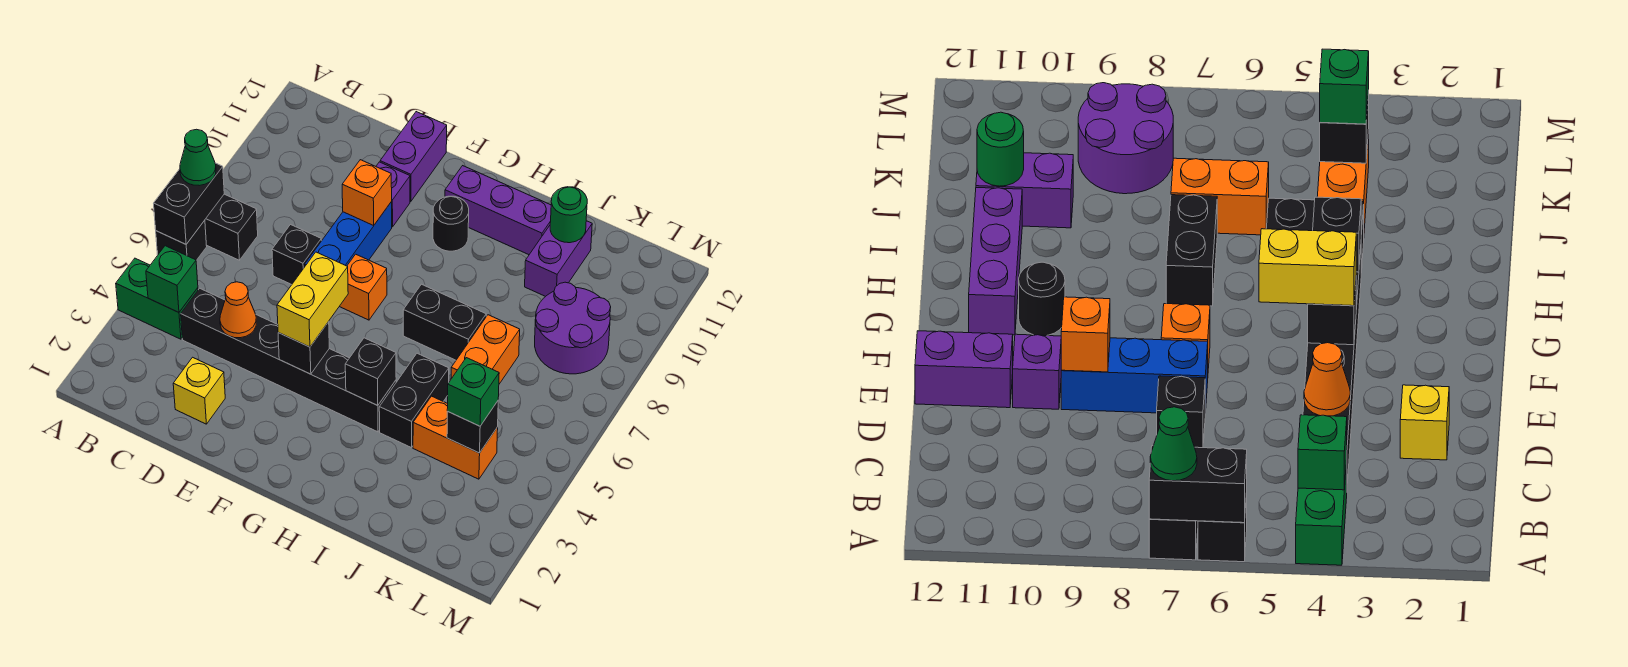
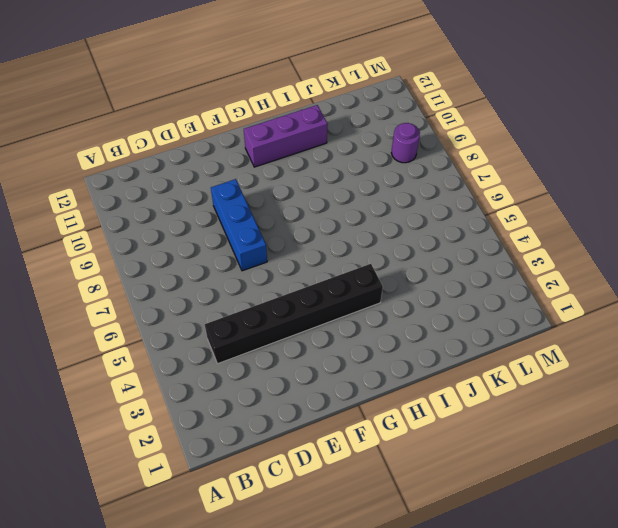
purple round brick L9 level 1 -> purple round brick K8:L9 level 1
none -> green brick A4:B4 level 1
none -> black brick A6 level 1
none -> black brick A7:B7 level 1

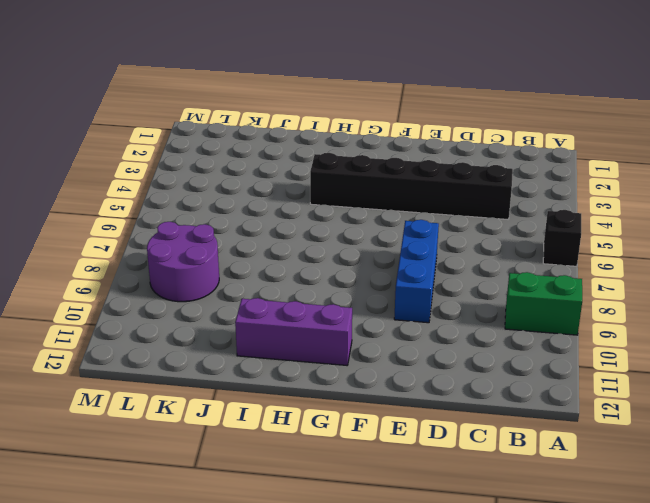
green brick A9:B9 level 1 -> green brick A4:B4 level 1
none -> black brick A7:B7 level 1
none -> yellow brick D2 level 1
none -> black brick D7 level 1

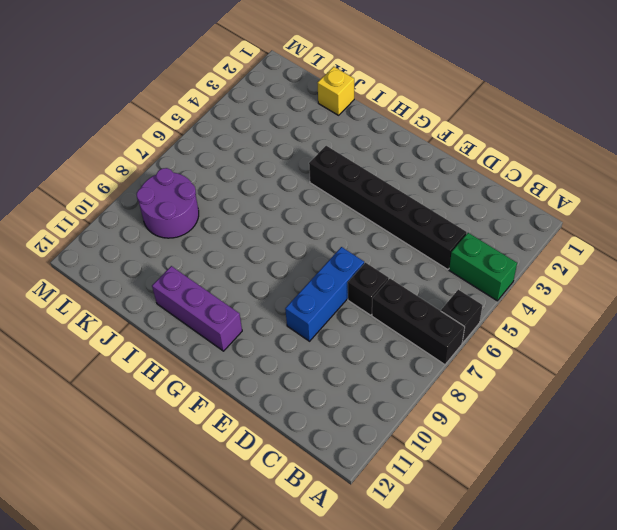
black brick A7:C7 level 1 -> black brick A7:B7 level 1
yellow brick J1 level 1 -> yellow brick D2 level 1
none -> purple brick E10 level 1
none -> purple brick E11:E12 level 1
none -> orange brick F7 level 1

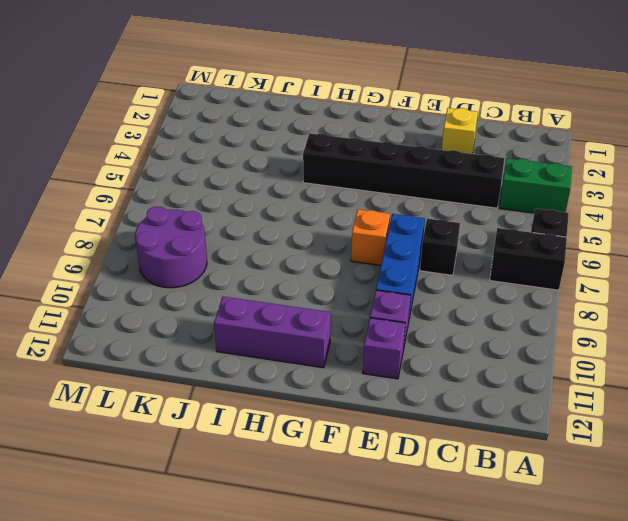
purple brick E11 level 1 -> purple brick E11:E12 level 1
none -> black round brick G10 level 1
none -> black brick H7:I7 level 1
none -> black brick I4:I5 level 1

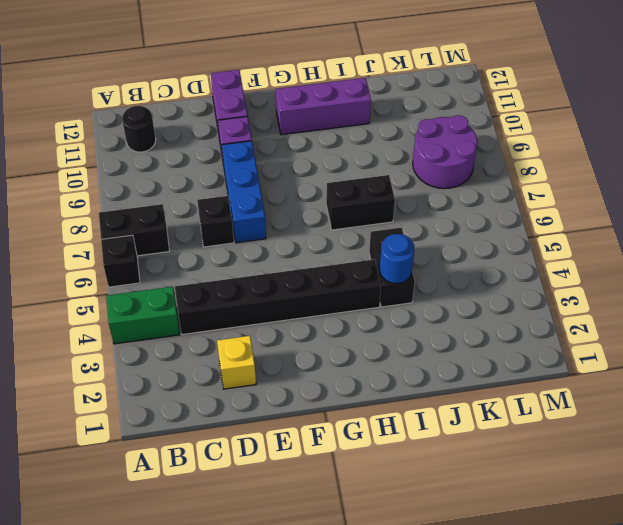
black round brick B11 level 1 -> black round brick G10 level 1
blue round brick I4 level 2 -> none
none -> orange brick F7 level 1
none -> orange brick J4:K4 level 1
none -> orange brick J6:J7 level 1

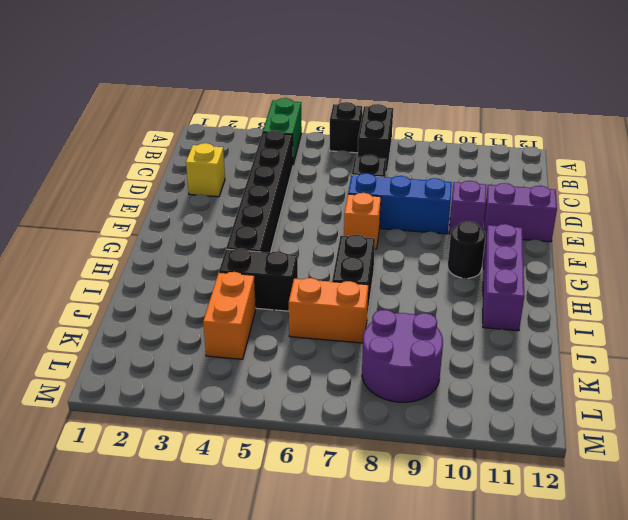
none -> purple brick J10:J11 level 1
none -> black brick A6:A7 level 2
none -> green brick B4 level 2

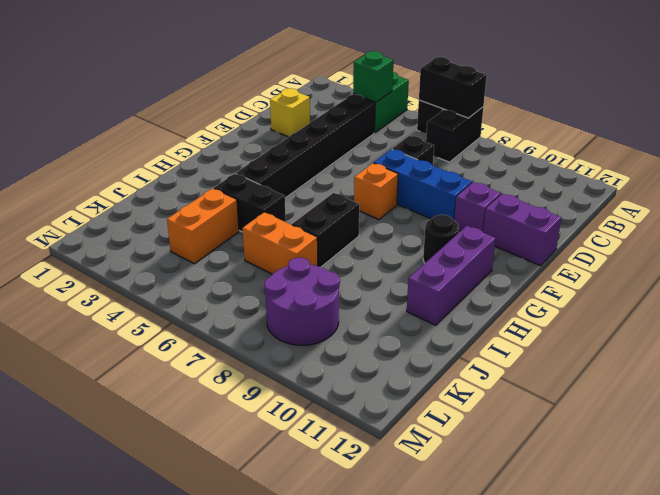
none -> purple brick J10:J11 level 1
none -> orange cone D4 level 2
none -> orange brick E9 level 2

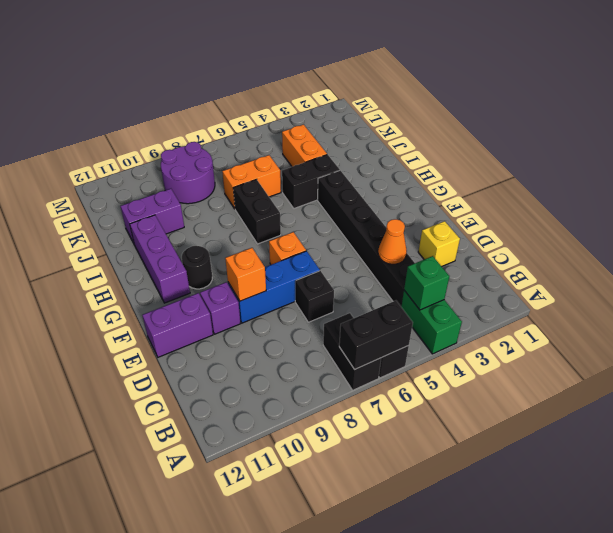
none -> black brick F4 level 2
none -> black brick H4 level 2
none -> green round brick J11 level 2

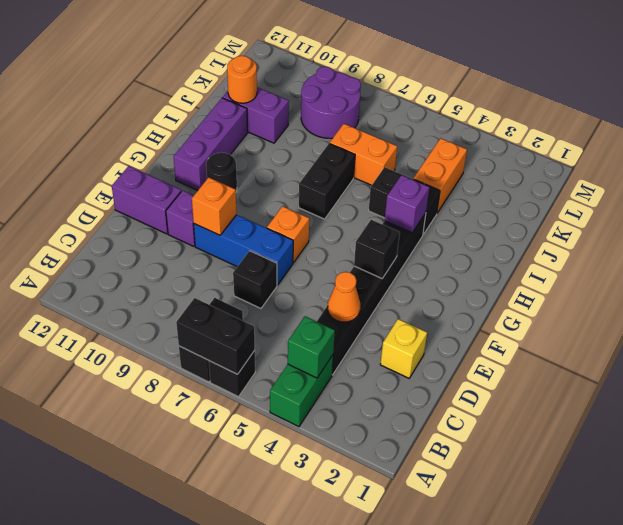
purple brick H4 level 2 -> black brick H4 level 2
orange round brick J11 level 2 -> green round brick J11 level 2
none -> black brick K4 level 2
none -> green cone A7 level 3
none -> yellow brick F4:F5 level 3

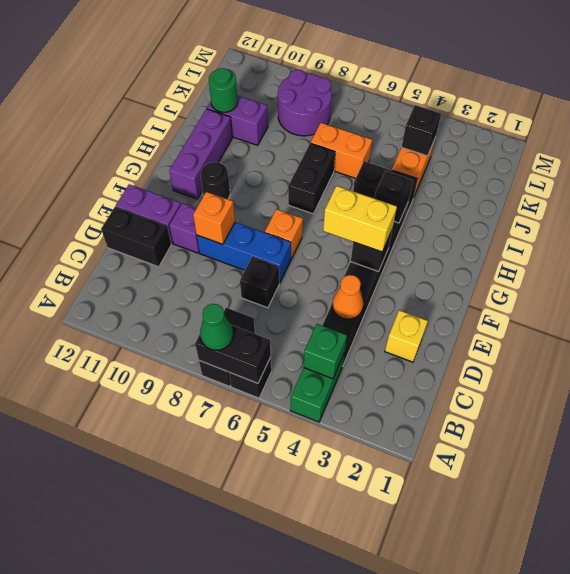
black brick D11:D12 level 1 -> none
none -> green brick K4 level 3

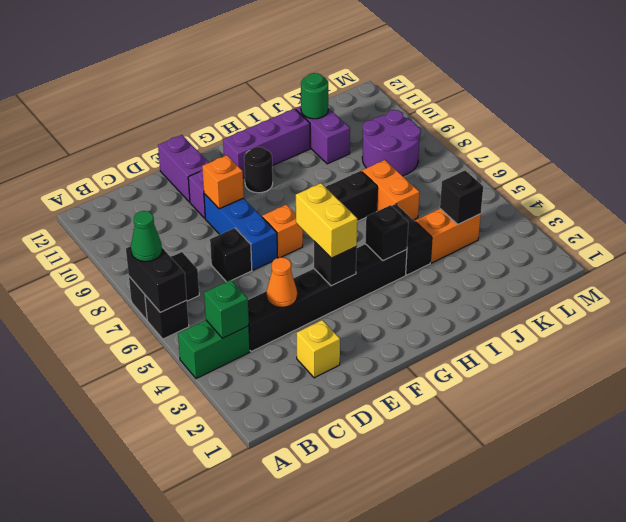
none -> green brick K4 level 3

